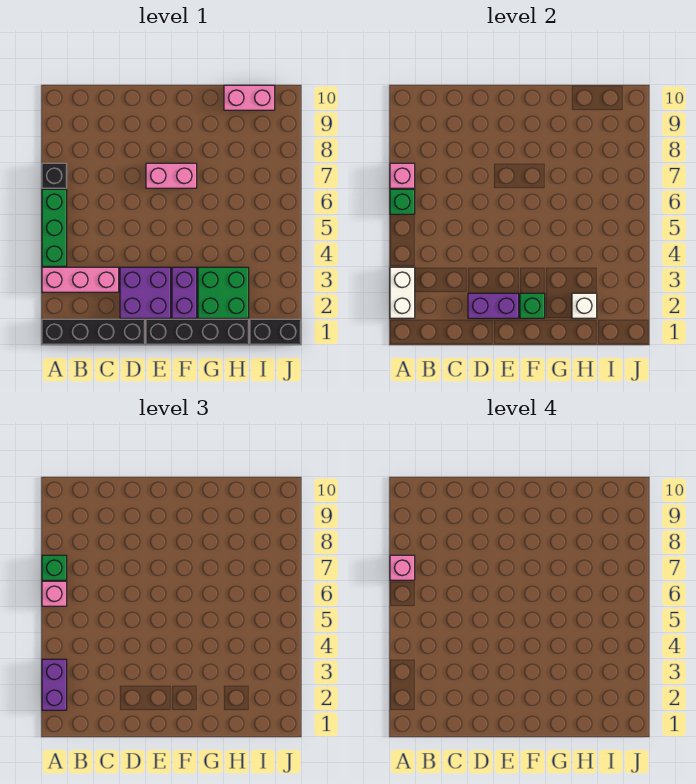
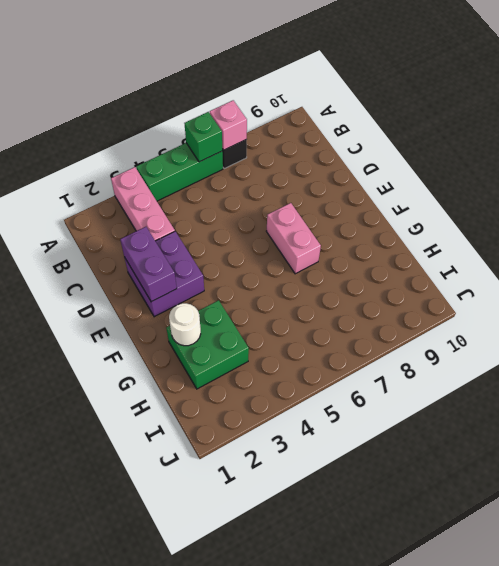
white round brick G2 level 2 -> none
none -> black brick A1:D1 level 1
none -> black brick E1:H1 level 1
none -> purple brick F2:F3 level 1

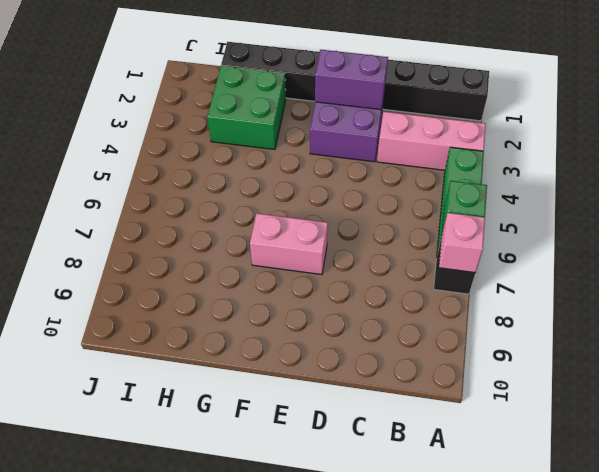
none -> purple brick F2:F3 level 1
none -> pink brick H10:I10 level 1
none -> black brick I1:J1 level 1

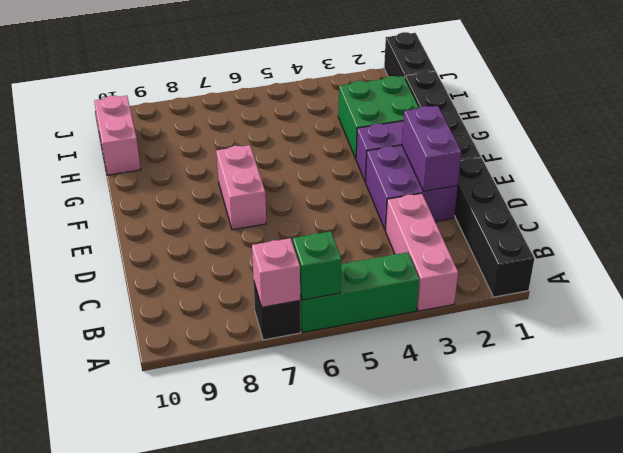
none -> white brick A2:A3 level 2
none -> green brick F2 level 2
none -> white brick H2 level 2

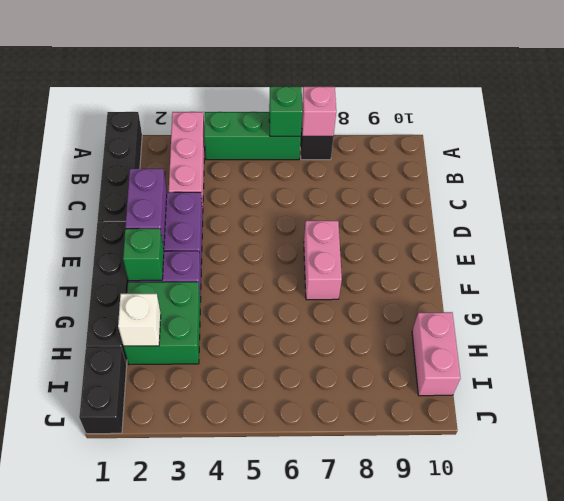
none -> white brick A2:A3 level 2
none -> purple brick A2:A3 level 3
none -> pink brick A6 level 3

